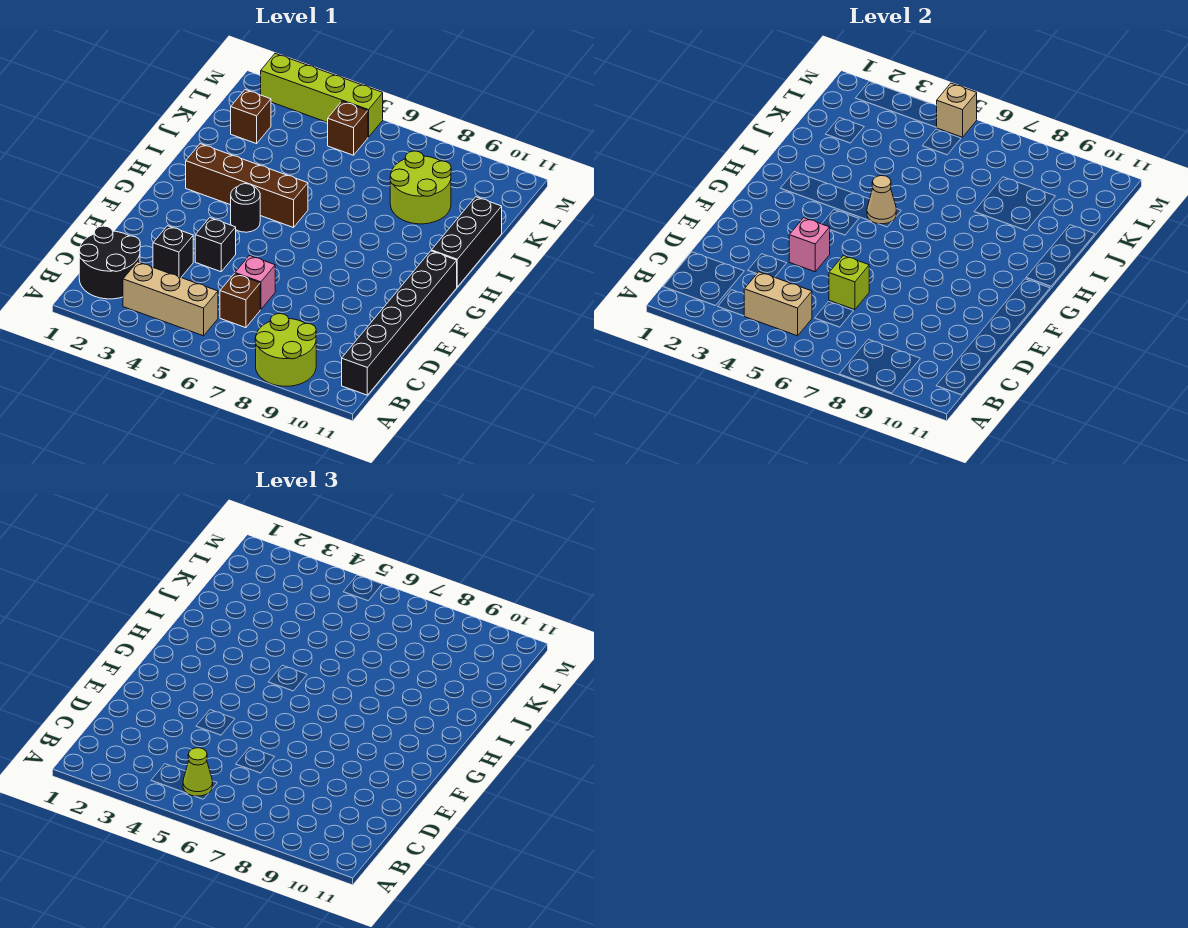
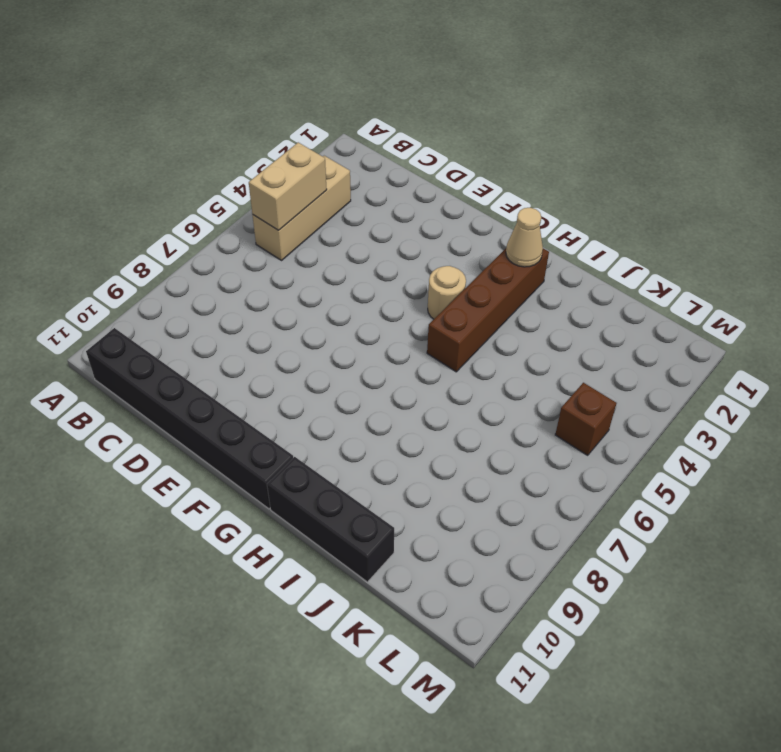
tan round brick G4 level 1 -> black round brick G4 level 1
tan cone H2 level 2 -> tan cone H5 level 2
none -> lime round brick A8:B9 level 1
none -> black round brick B1:C2 level 1
none -> brown brick C6 level 1

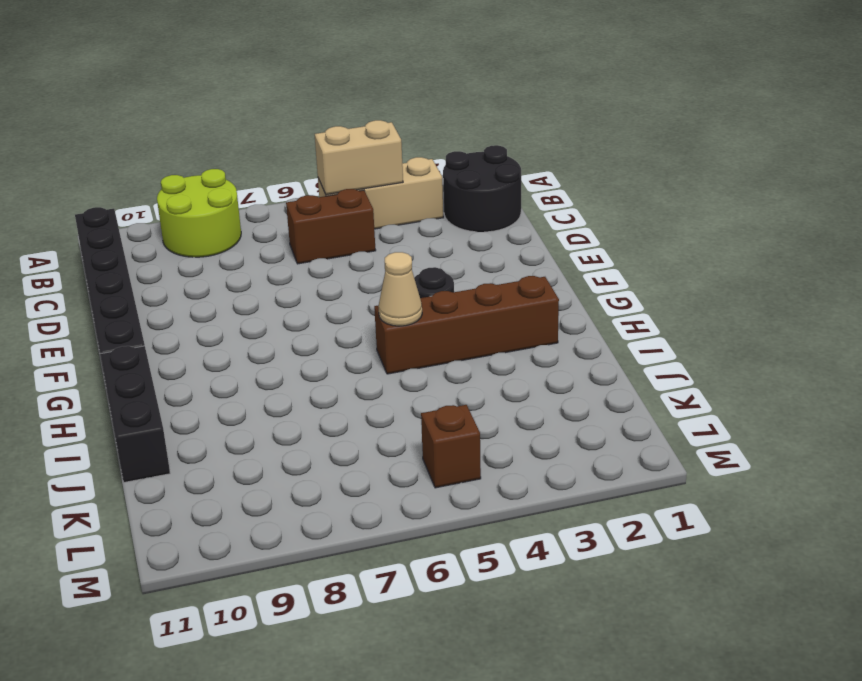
brown brick C5:C6 level 1 -> brown brick C6 level 1
none -> black brick D3 level 1
none -> pink brick D6 level 1
none -> black brick E4 level 1

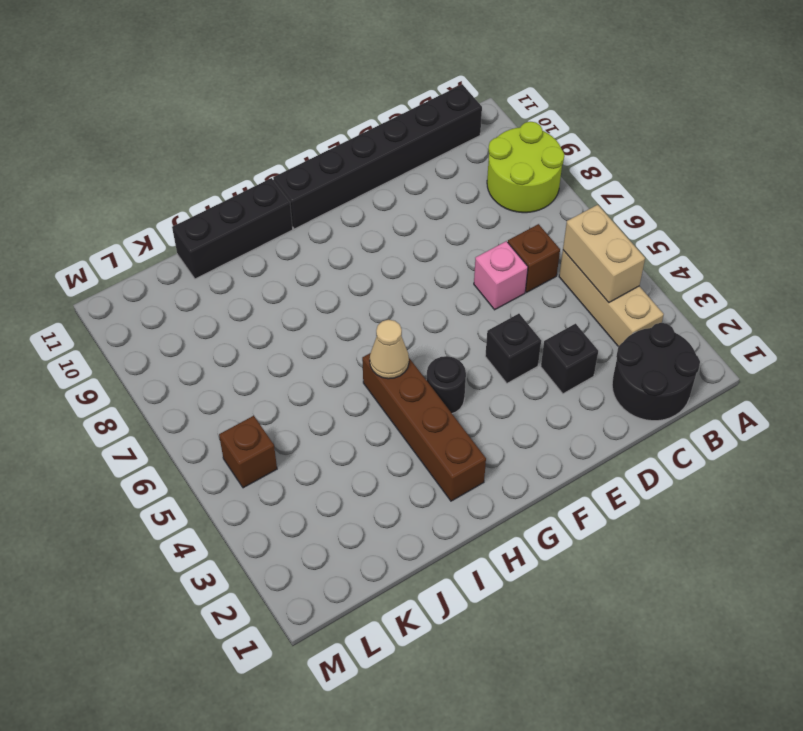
none -> lime round brick J8:K9 level 1
none -> brown brick K2 level 1
none -> lime brick M2:M5 level 1

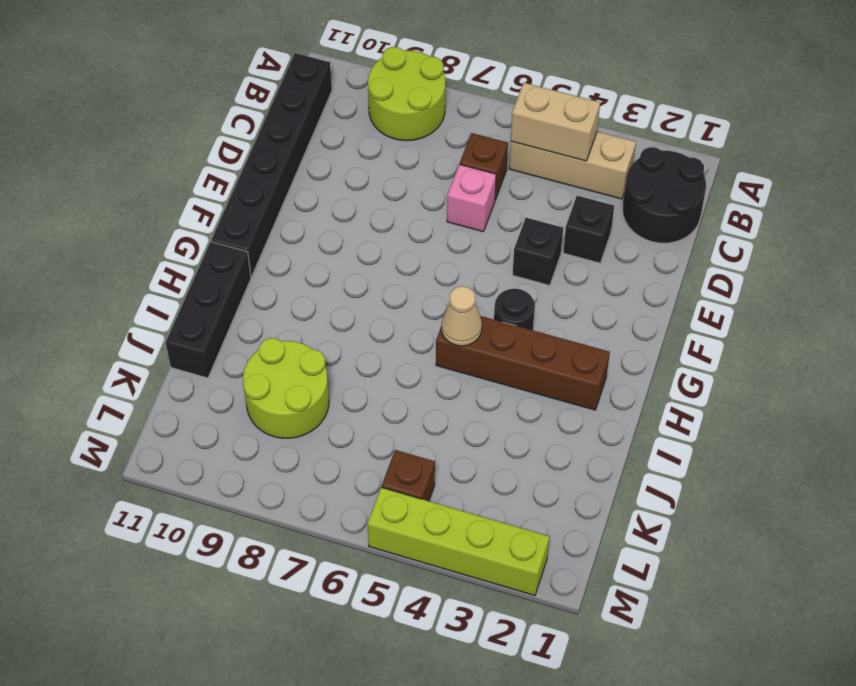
none -> brown brick K2 level 1
none -> lime brick D6 level 2
none -> pink brick E4 level 2

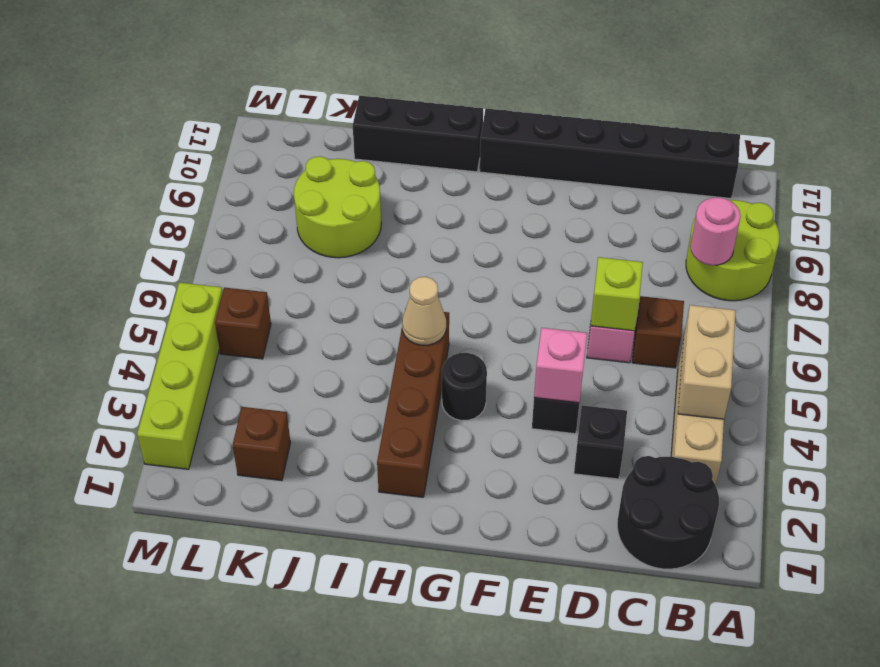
pink round brick B8 level 2 -> none
none -> tan brick M5 level 2
none -> lime cone B5 level 3

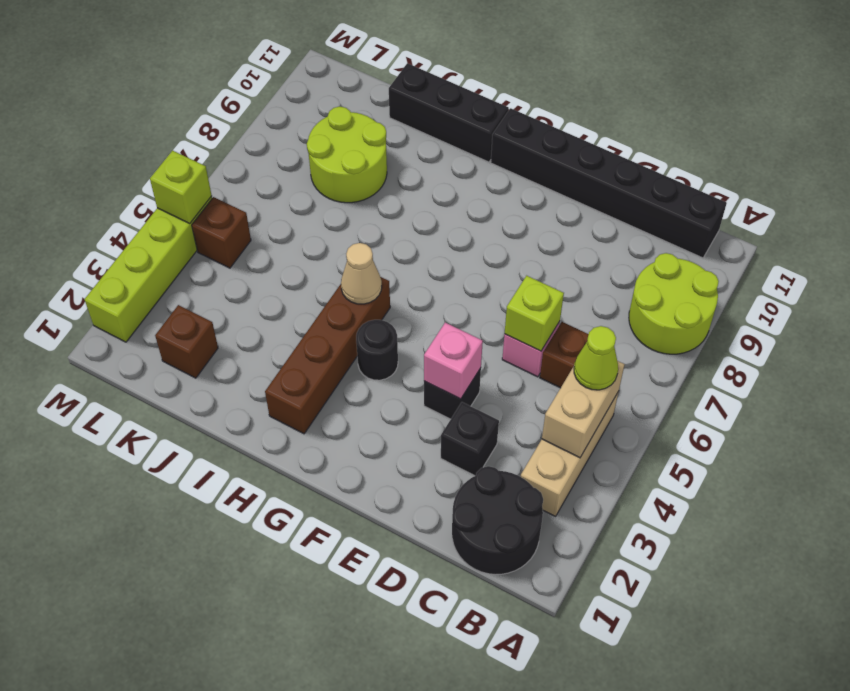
lime brick M5 level 2 -> tan brick M5 level 2

